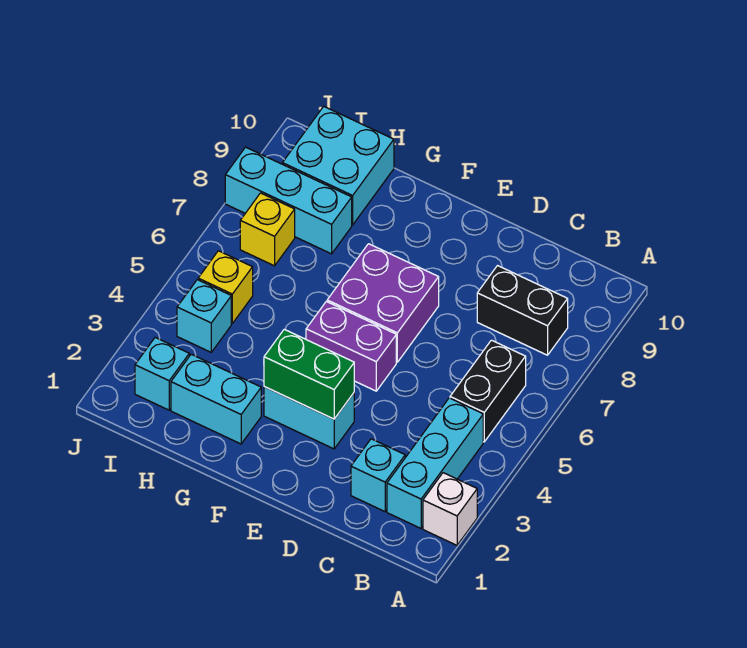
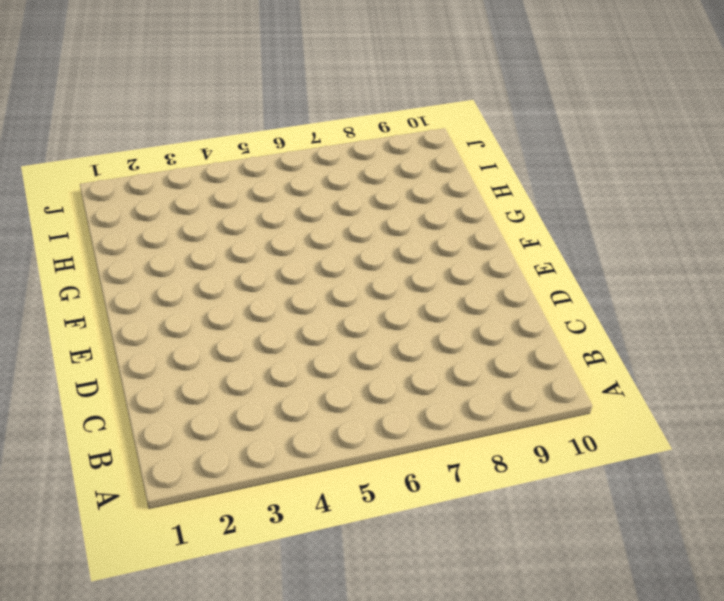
none -> white brick A2 level 1
none -> cyan brick B2:B4 level 1
none -> black brick B5:B6 level 1

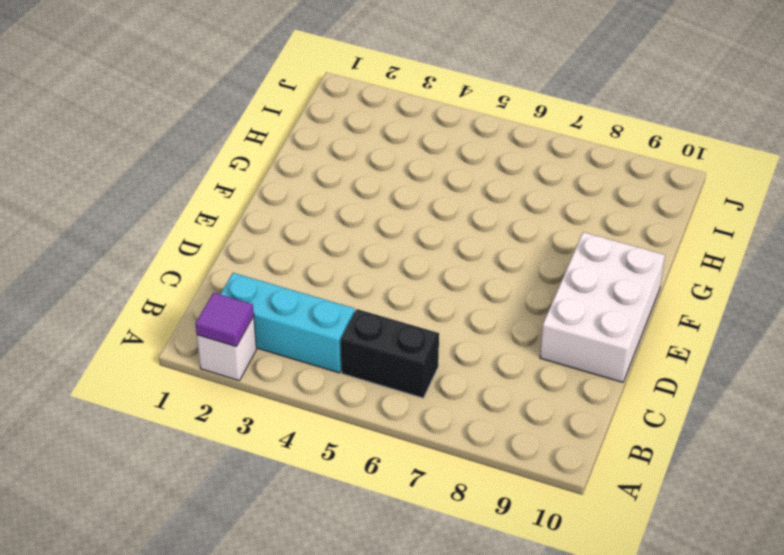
purple tile A2 level 2 -> none
white brick D9:F10 level 1 -> none
none -> black brick B8:C8 level 1
none -> cyan brick C2 level 1
none -> cyan brick E3:F3 level 1

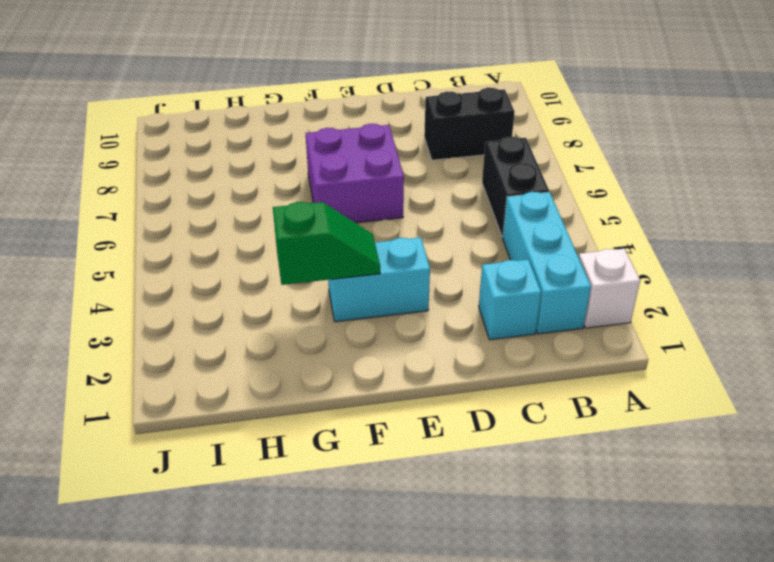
green slope F3:G3 level 2 top G -> green brick E3:F3 level 2
none -> purple brick E5:F5 level 1
none -> cyan brick G2:H2 level 1
none -> cyan brick H8:J8 level 1

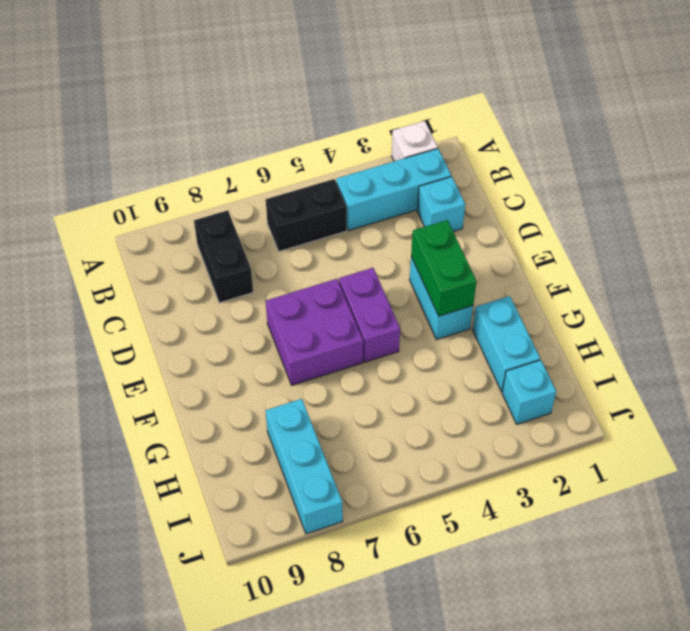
none -> cyan brick H9:I10 level 1
none -> cyan brick I4 level 1
none -> yellow brick I5 level 1

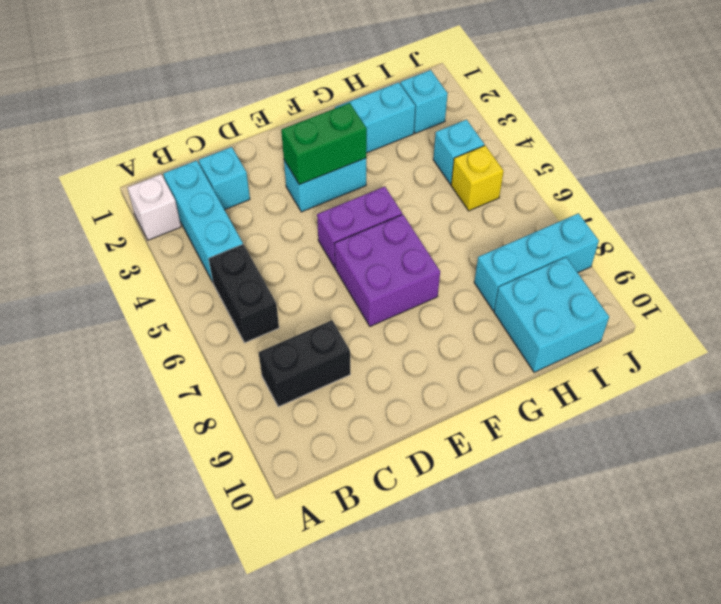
none -> yellow brick I7 level 1

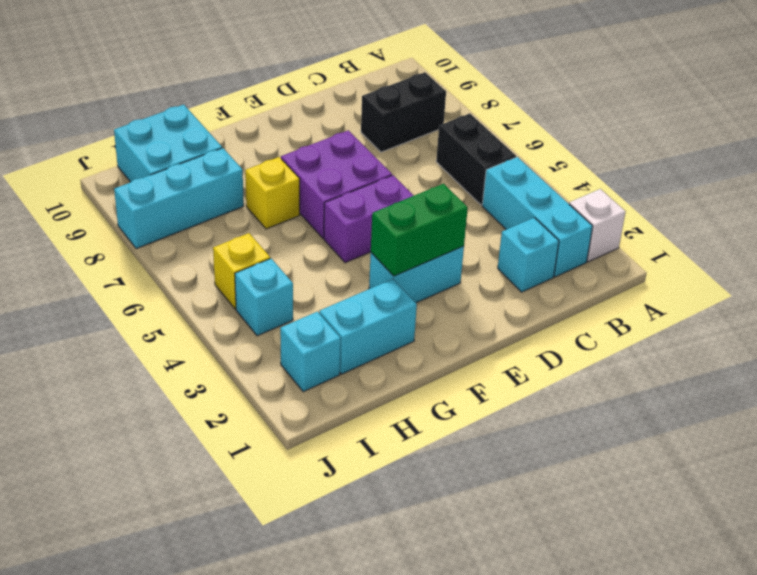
yellow brick G7 level 1 -> yellow brick I7 level 1

